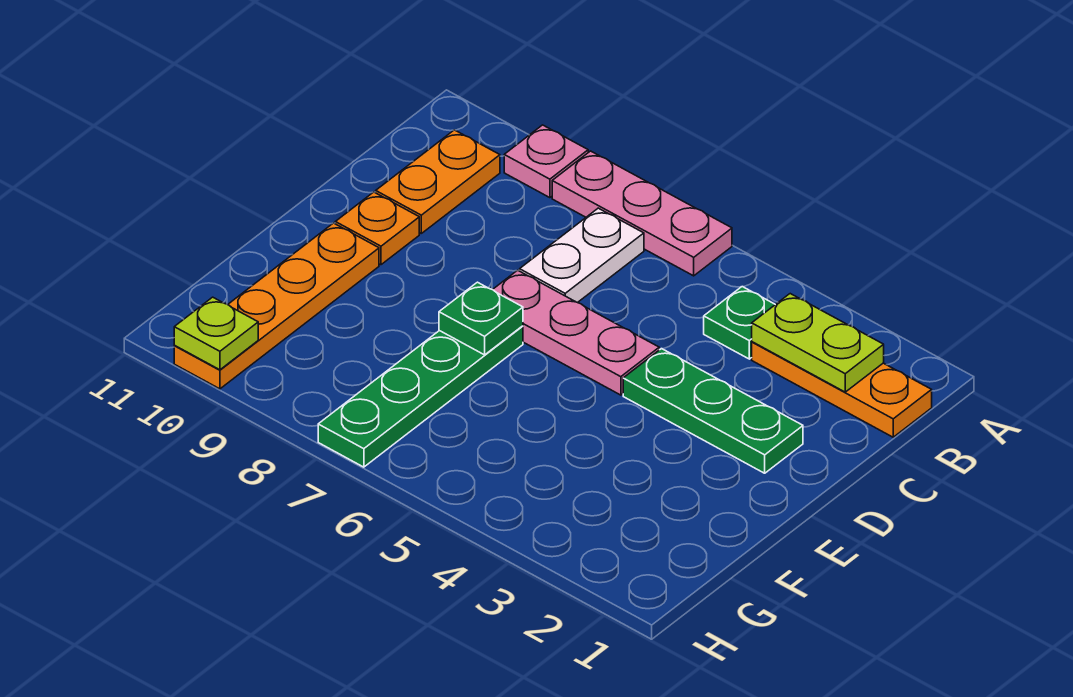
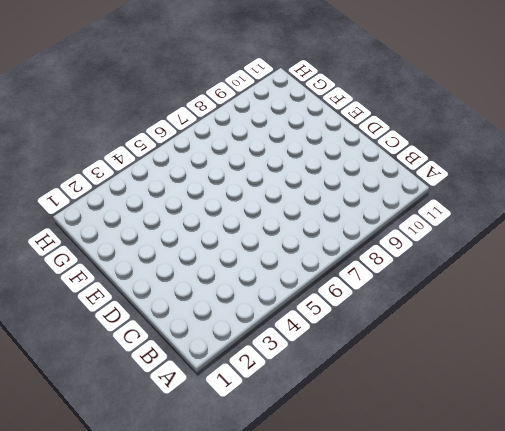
none -> pink plate A6:A8 level 1
none -> pink plate A9 level 1
none -> orange plate B1:B3 level 1

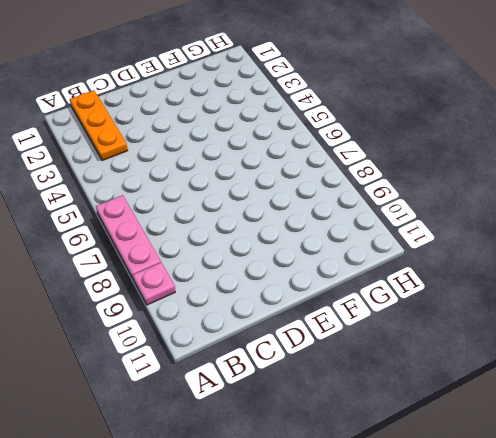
none -> green plate B4 level 1
none -> white plate B7:C7 level 1
none -> orange plate B10:C10 level 1

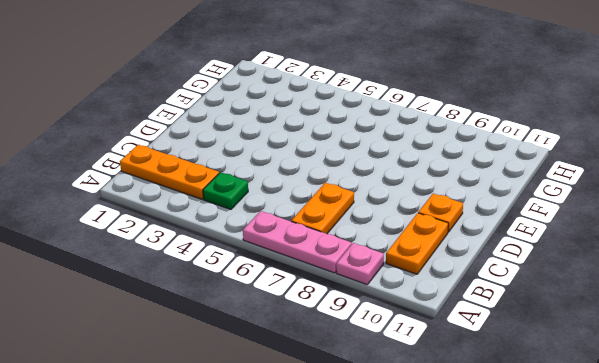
orange plate B7:C7 level 1 -> white plate B7:C7 level 1
none -> green plate D2:D4 level 1
none -> pink plate D5:D7 level 1
none -> green plate E7:H7 level 1

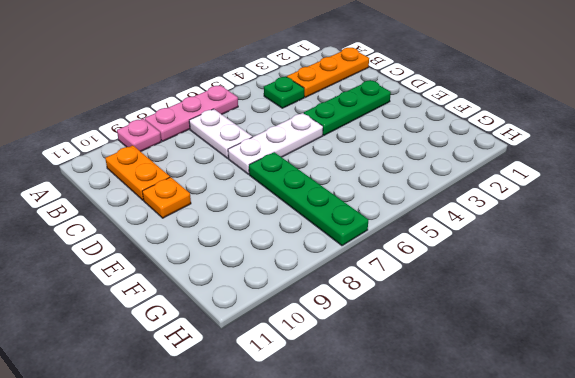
white plate D5:D7 level 1 -> pink plate D5:D7 level 1
none -> orange plate E10:H10 level 1
none -> lime plate B2:B3 level 2
none -> green plate E7 level 2

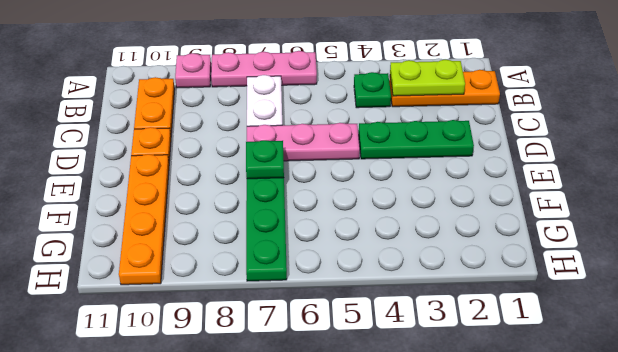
none -> lime plate H10 level 2

